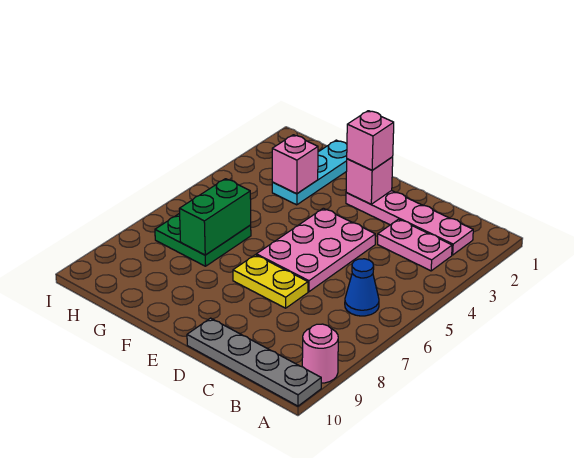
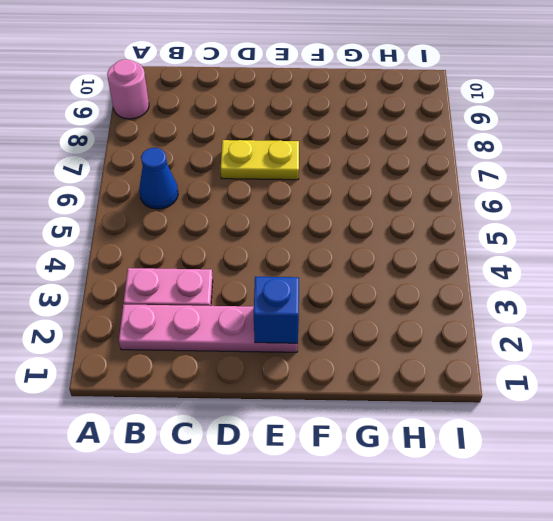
blue brick E2 level 2 -> pink brick E2 level 2
none -> grey plate A10:D10 level 1
none -> pink plate D4:E6 level 1
none -> cyan plate G1:G3 level 1

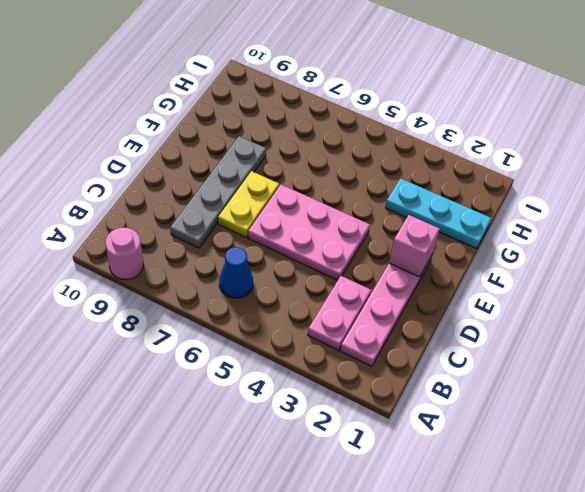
grey plate C8:F8 level 1 -> grey plate A10:D10 level 1
none -> green plate G6:H7 level 1
none -> pink brick G3 level 2
none -> green brick G6:G7 level 2

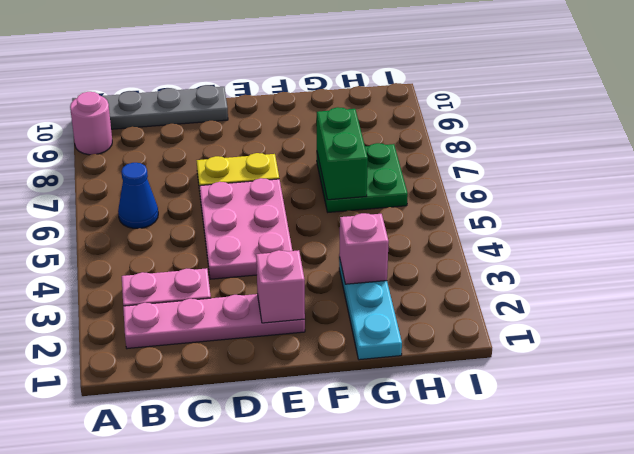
none -> pink brick E2 level 3

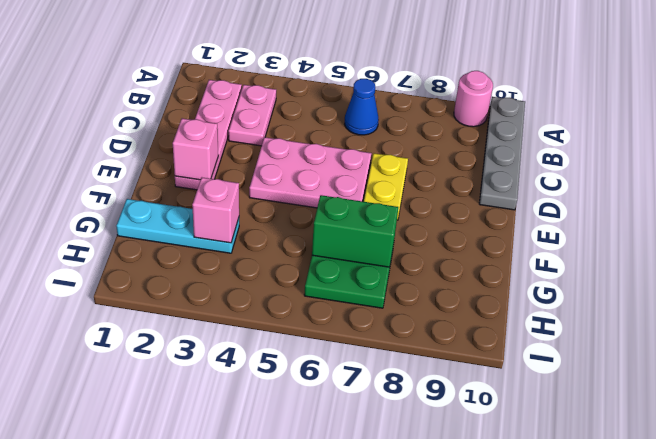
none -> pink brick E2 level 3

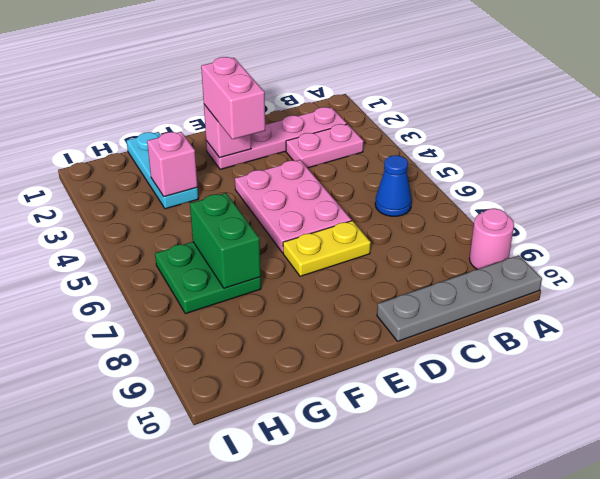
pink brick E2:E3 level 3 -> pink brick E2 level 3

